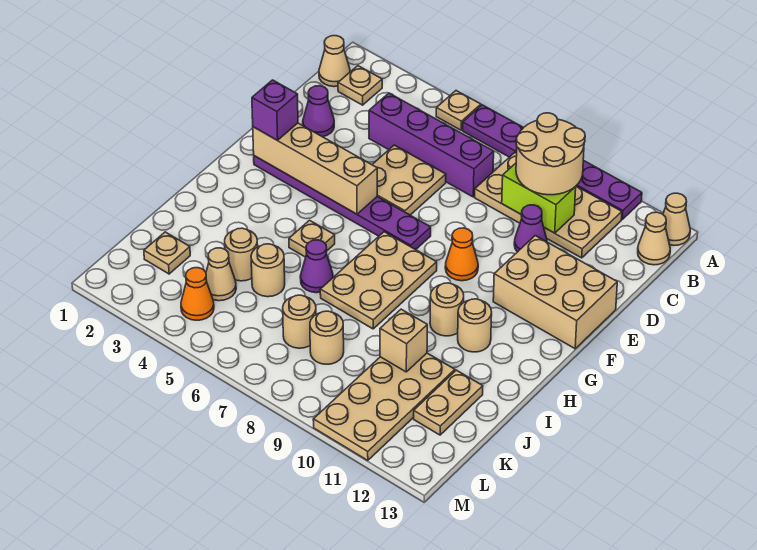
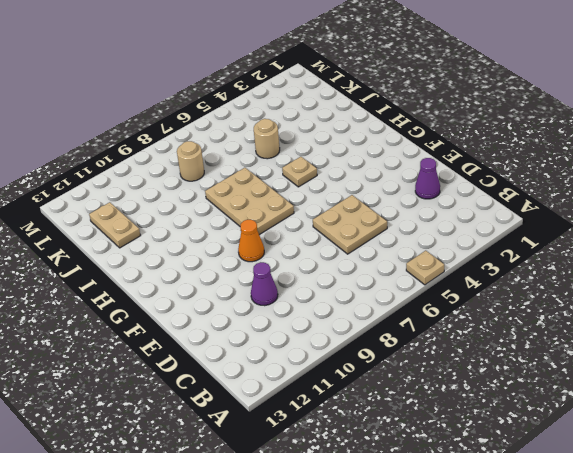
none -> purple plate A6:A11 level 1
none -> tan cone A13 level 1
none -> tan cone B1 level 1
none -> tan plate B2 level 1

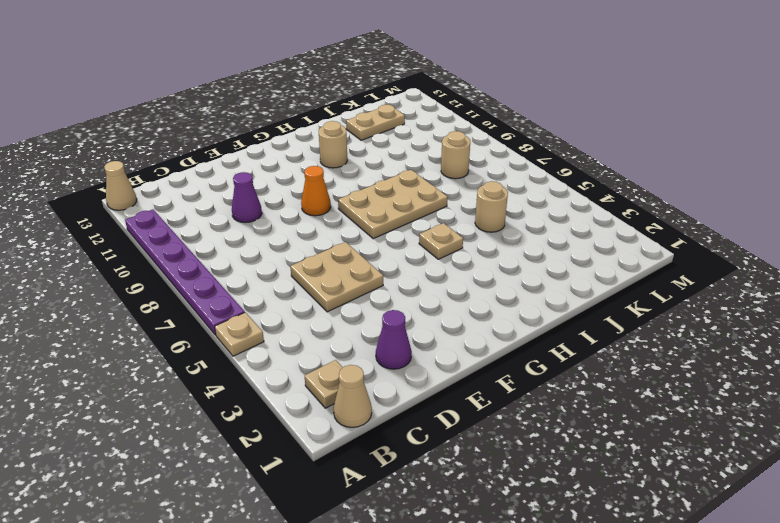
none -> tan plate B8:C11 level 1
none -> tan cone B13 level 1
none -> purple brick C4:C7 level 1
none -> tan brick E11:F13 level 1

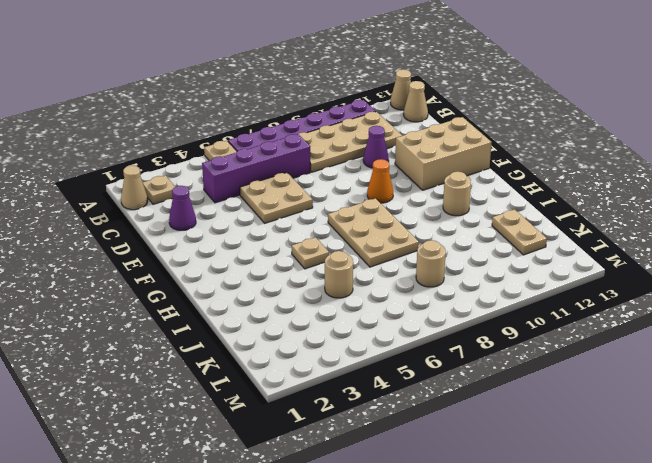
none -> purple plate F2:F7 level 1
none -> tan round brick H10 level 1
none -> purple cone I6 level 1
none -> tan round brick J4 level 1

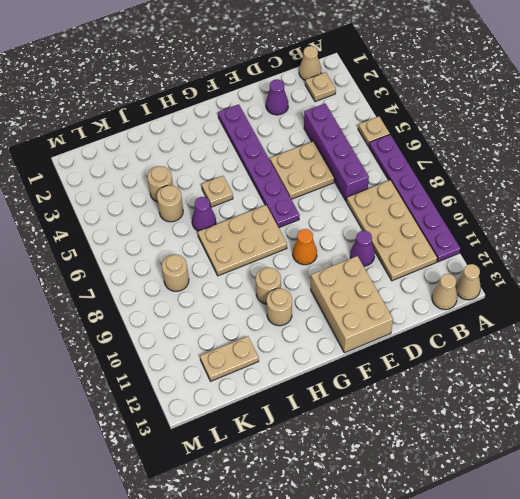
none -> tan plate J10:M11 level 1
none -> tan plate K2 level 1
none -> tan cone K4 level 1
none -> tan round brick K7 level 1

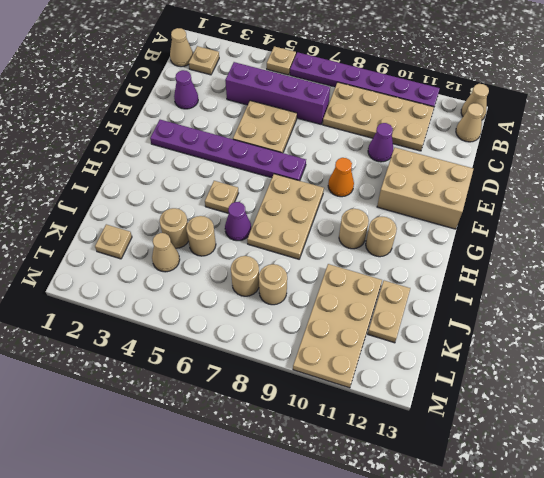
none -> orange cone L4 level 1
none -> lime brick C9:C10 level 2
none -> tan brick F2:F5 level 2
none -> tan brick J10 level 2

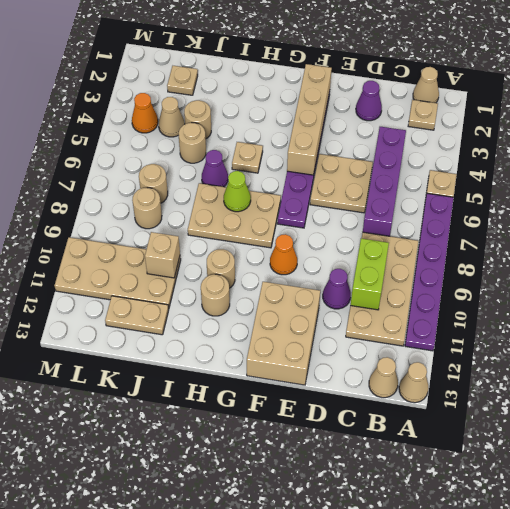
lime cone H7 level 2 -> none
none -> tan round brick B9:C10 level 3
none -> purple brick F2 level 3

